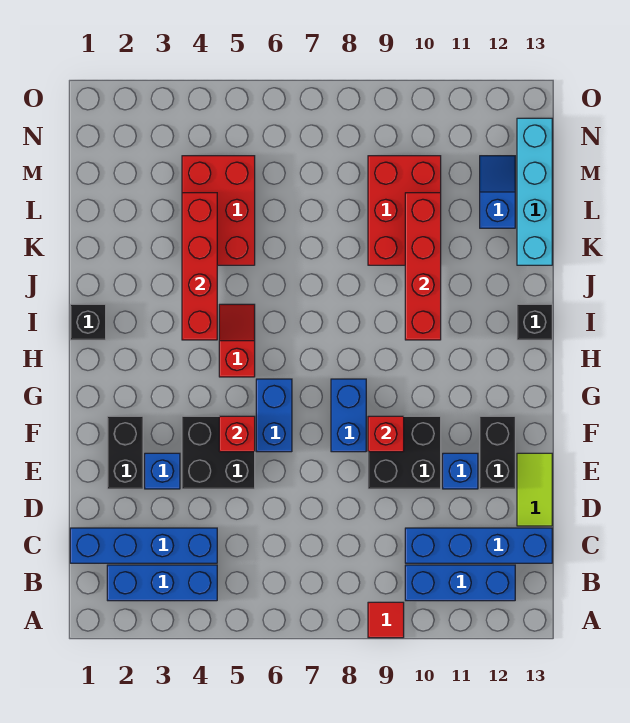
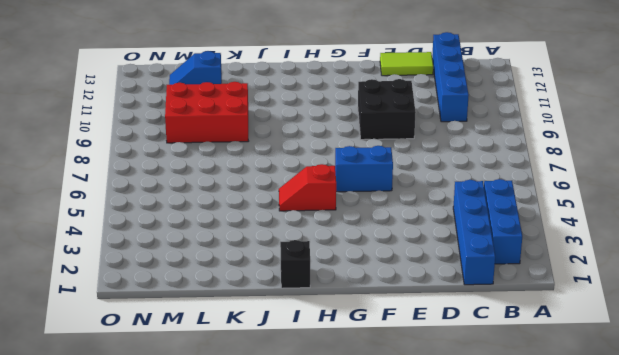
none -> red tile A9 level 1
none -> blue brick B10:B12 level 1
none -> black brick E2:F2 level 1

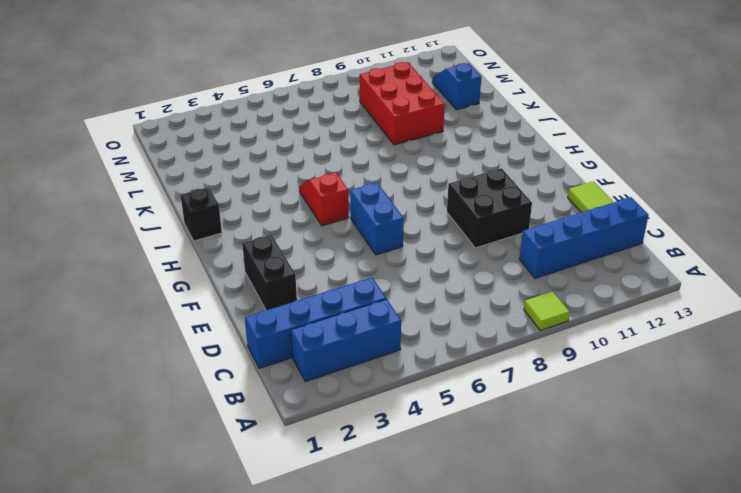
lime tile A9 level 1 -> red tile A9 level 1
none -> blue brick B10:B12 level 1
none -> blue brick E3 level 1
none -> black brick E4:F5 level 1

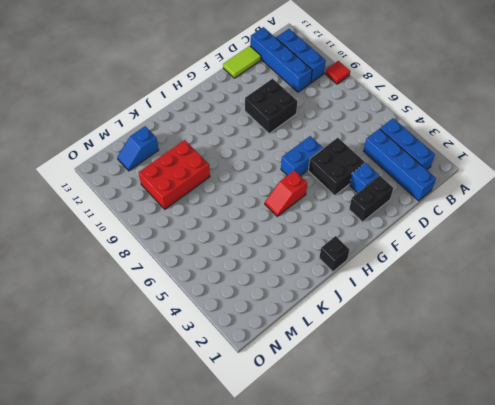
none -> blue brick E11 level 1
none -> black brick E12:F12 level 1
none -> blue brick F8:G8 level 1

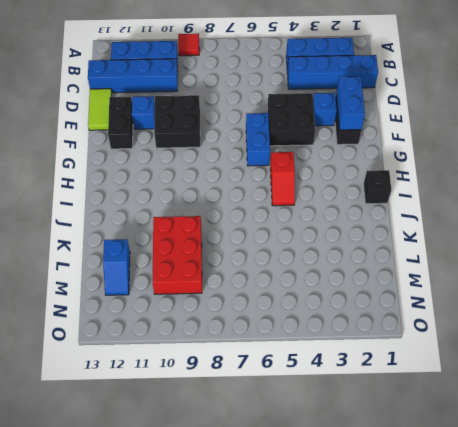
blue brick E2:F2 level 2 -> blue brick F8:G8 level 1
none -> black brick I13 level 1
none -> red brick K4:M5 level 1
none -> cyan brick K13:N13 level 1

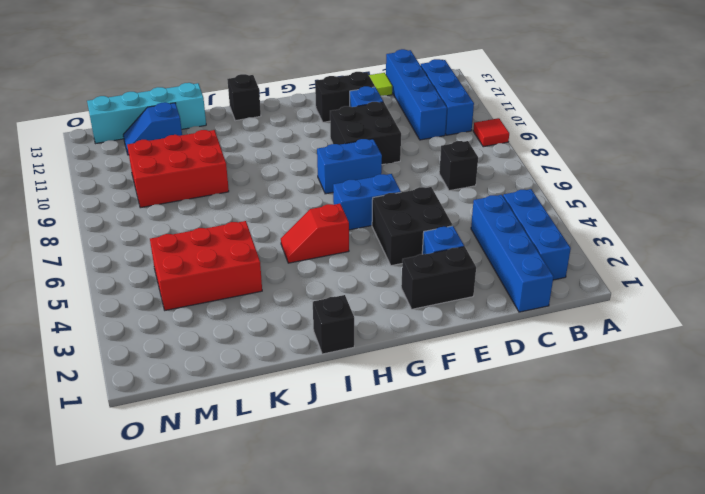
black brick C7 level 1 -> none
none -> red brick F5 level 2
none -> red brick F9 level 2
none -> red brick I4:L4 level 2

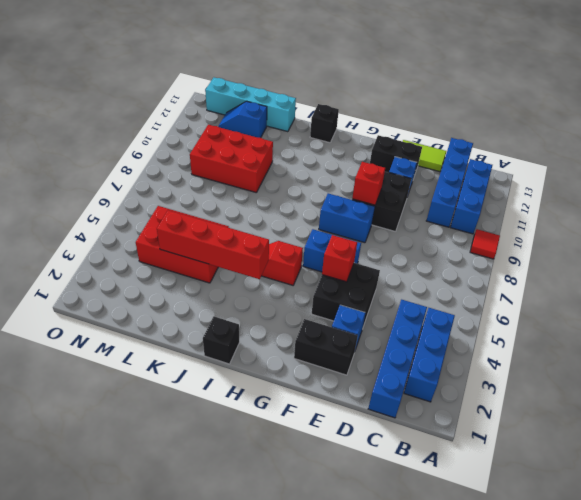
none -> red brick I10:L10 level 2

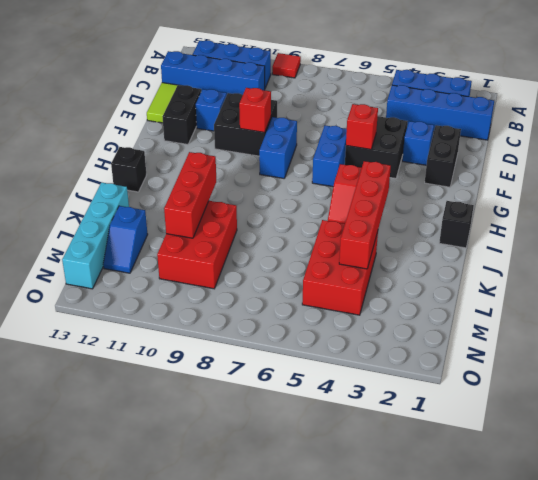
red brick J10:L10 level 2 -> red brick I10:L10 level 2

